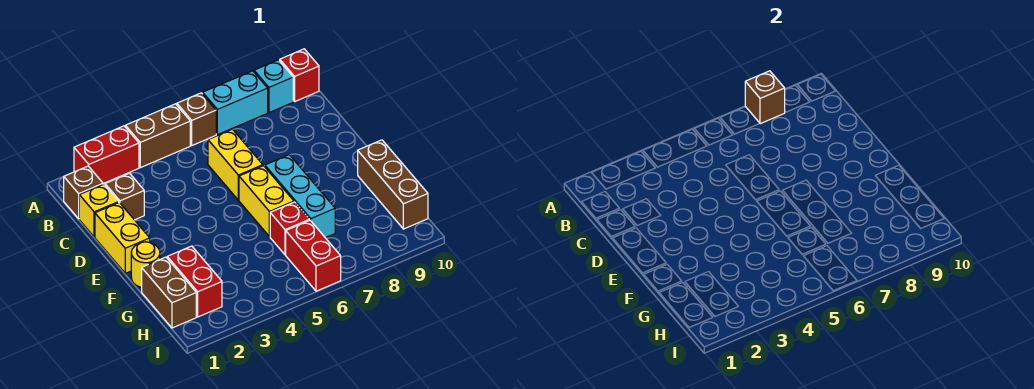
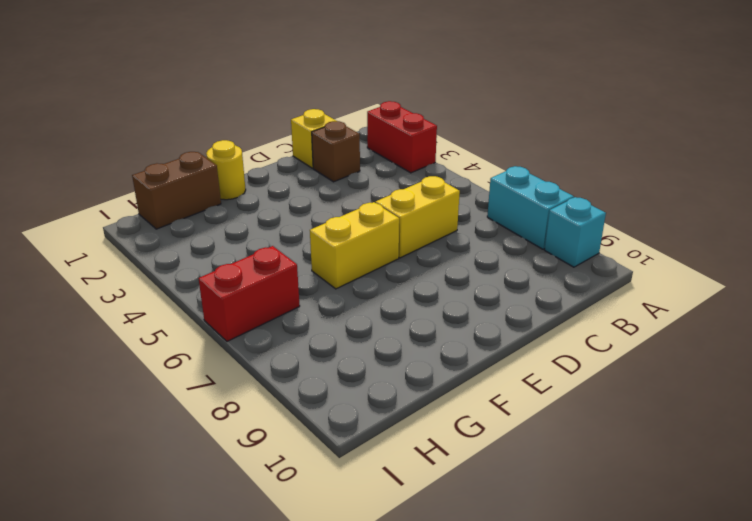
none -> brown brick A4:A5 level 1
none -> brown brick A6 level 1
none -> red brick A10 level 1

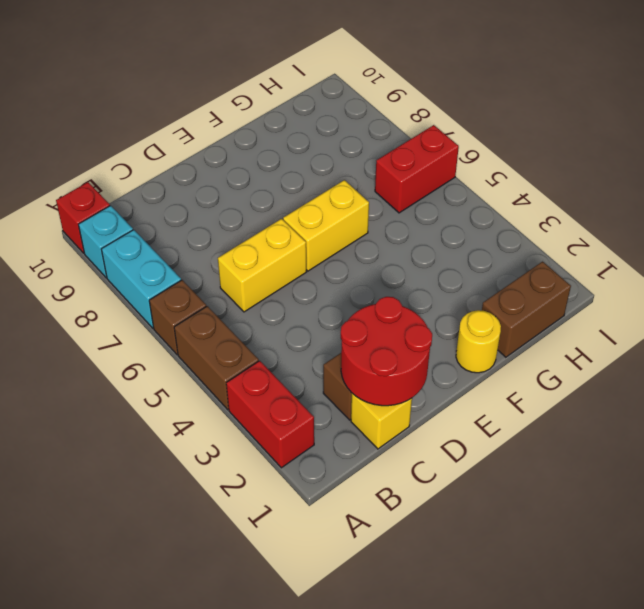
red round brick C1:D2 level 2 -> none
none -> brown brick B1 level 1
none -> yellow brick D1:E1 level 1
none -> cyan brick E7:G7 level 1

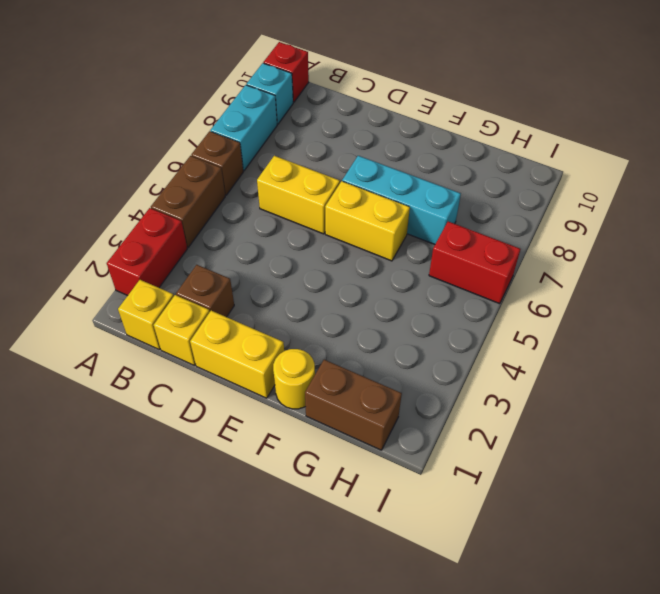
yellow brick B1 level 1 -> brown brick B1 level 1
none -> brown brick F10:H10 level 1
none -> red brick G2:H2 level 1
none -> red brick G6 level 1

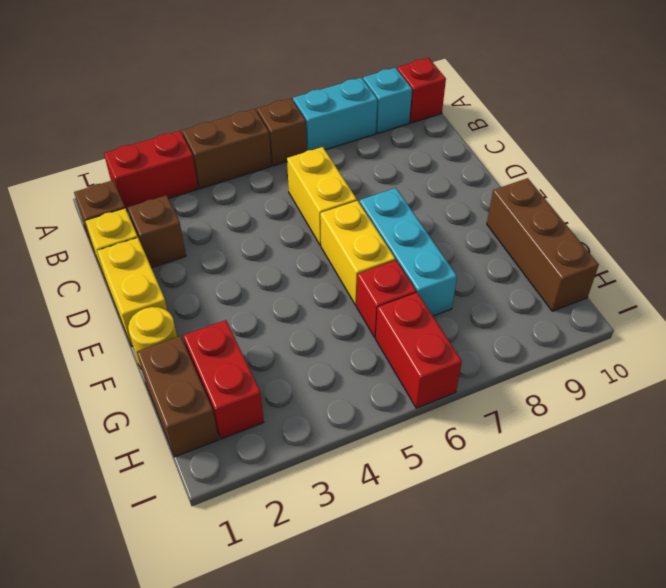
none -> brown brick A8 level 2

